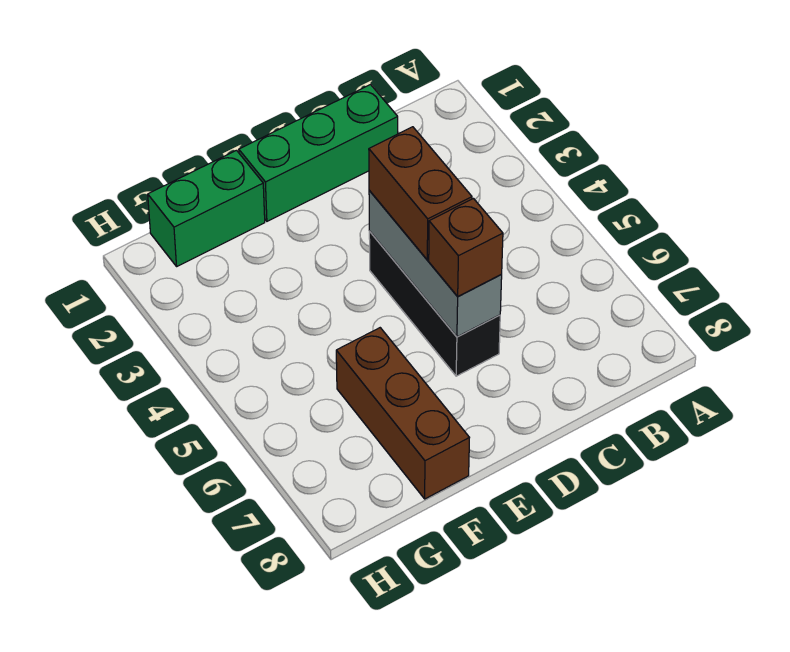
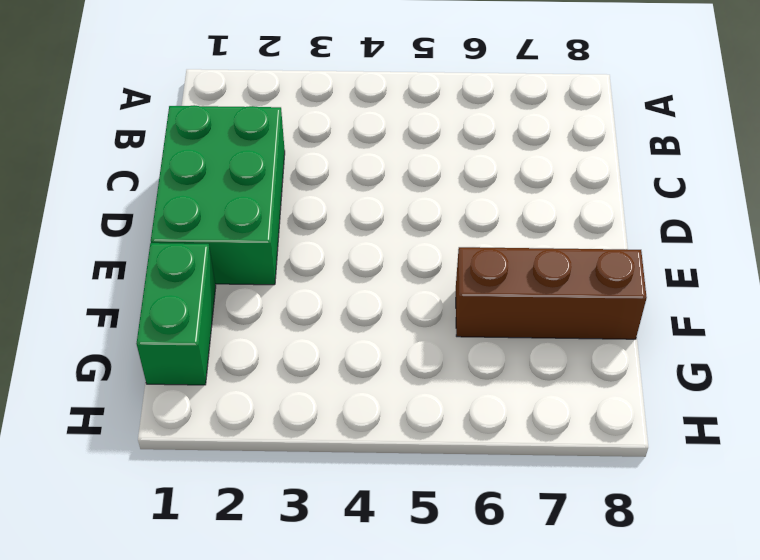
green brick C1:E2 level 1 -> green brick C1:E1 level 1
none -> black brick D4:D6 level 1
none -> grey brick D4:D6 level 2

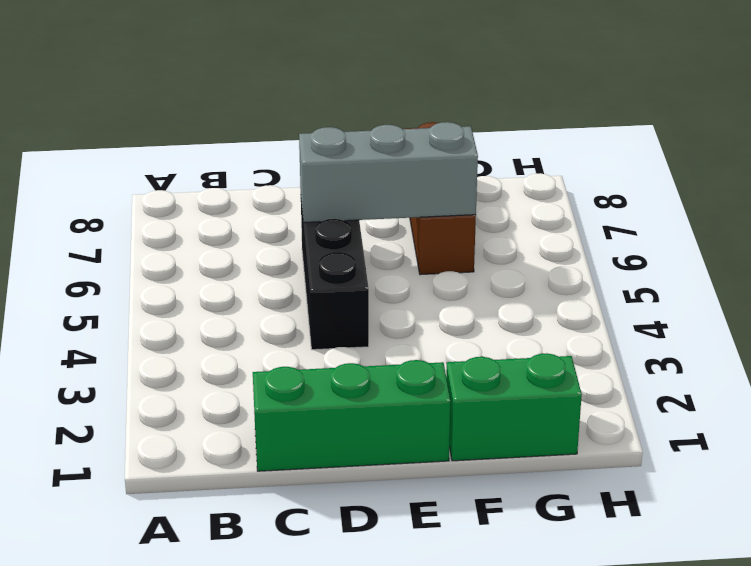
grey brick D6:F6 level 2 -> grey brick D4:D6 level 2
none -> brown brick D4:D5 level 3
none -> brown brick D6 level 3

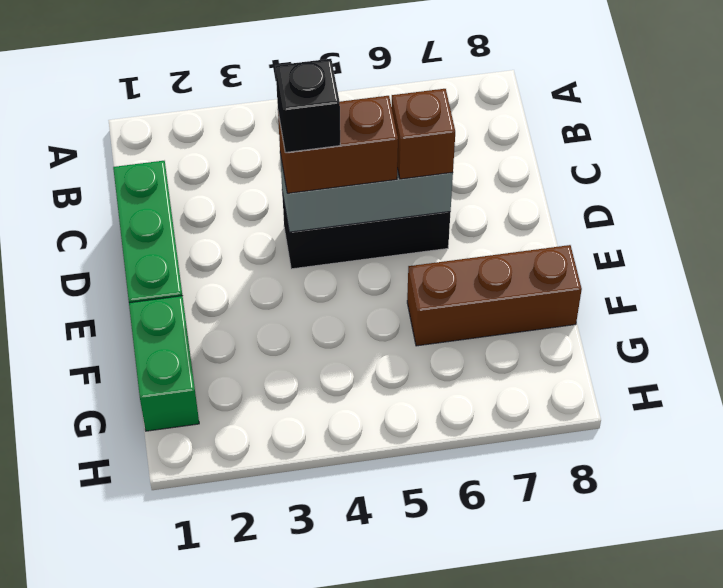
black brick D4 level 4 -> none

